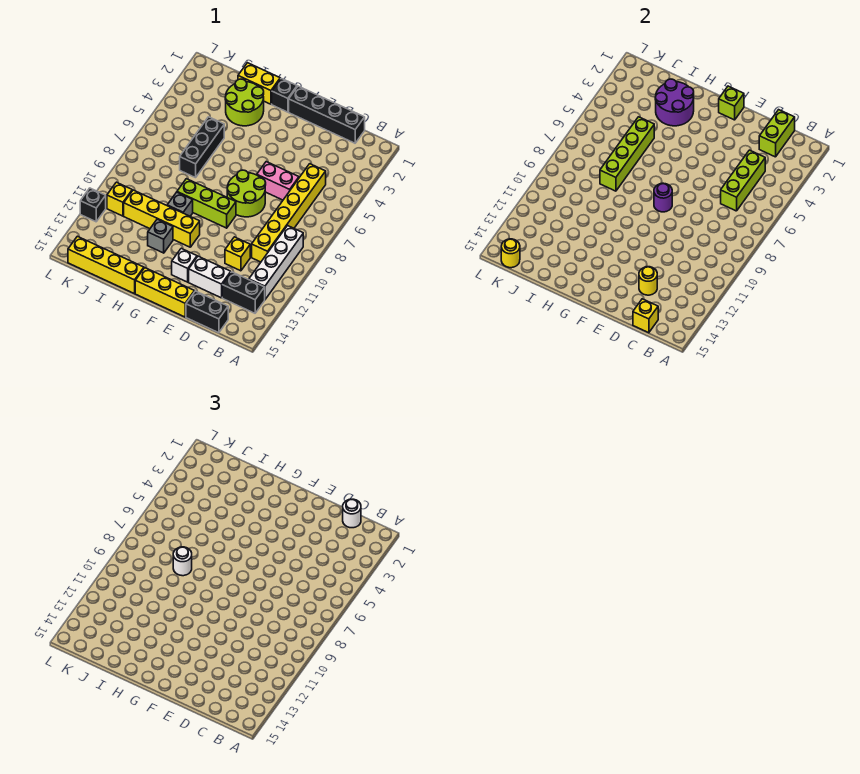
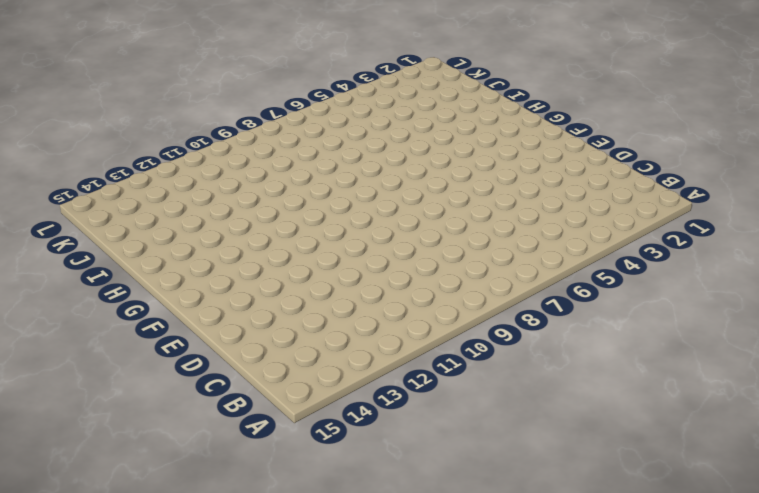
none -> white brick B9:B12 level 1
none -> black brick B13:C13 level 1
none -> black brick C1:F1 level 1
none -> yellow brick C5:C10 level 1

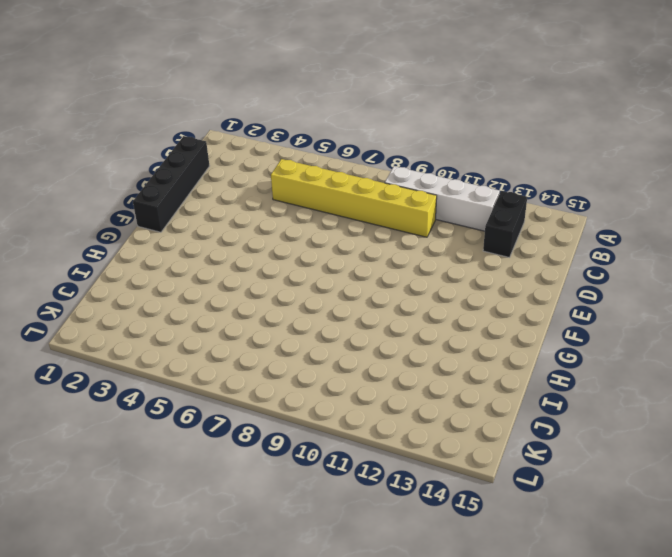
none -> black brick C15:D15 level 1
none -> pink brick D6:E6 level 1
none -> yellow brick D11 level 1
none -> white brick D13:E13 level 1

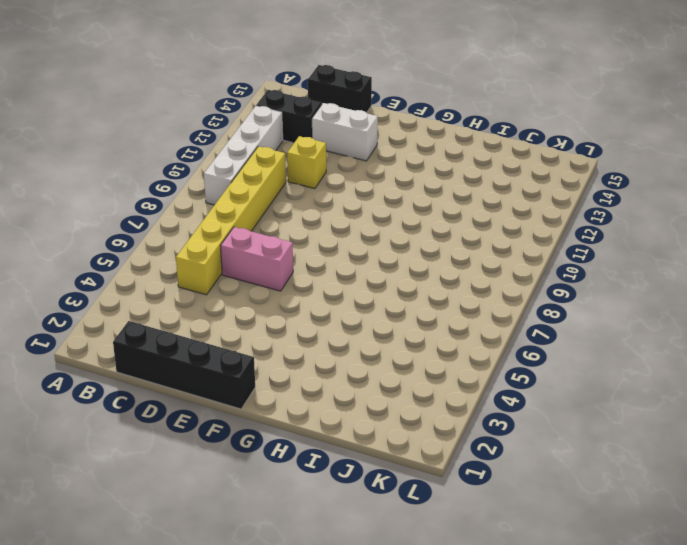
none -> lime round brick E7:F8 level 1
none -> yellow brick E15:G15 level 1
none -> lime brick F9:H9 level 1
none -> white brick F13 level 1

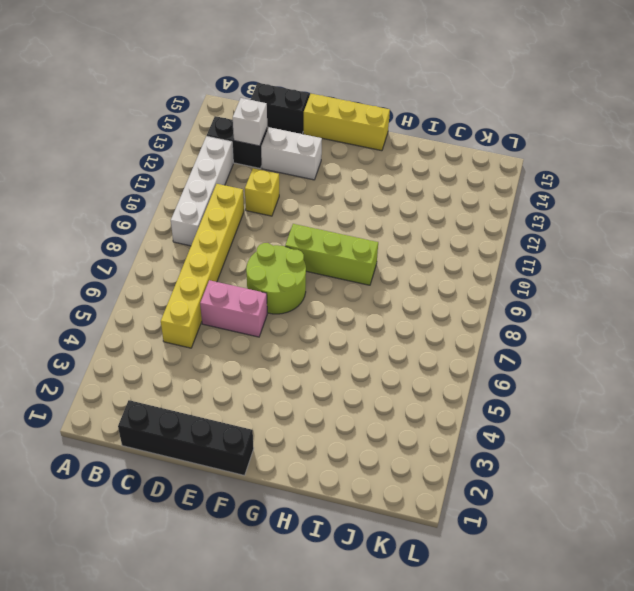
white brick C13 level 2 -> white brick F13 level 1
none -> black brick G1 level 1
none -> yellow brick G11:J11 level 1
none -> yellow brick H1:I1 level 1
none -> lime round brick H2:I3 level 1

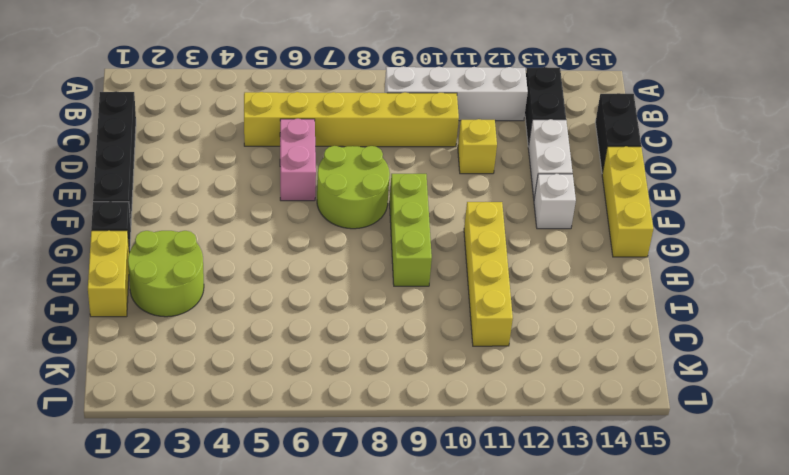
none -> grey brick H10 level 1
none -> grey brick H12 level 1
none -> yellow brick H15:K15 level 1
none -> black brick I5:I7 level 1

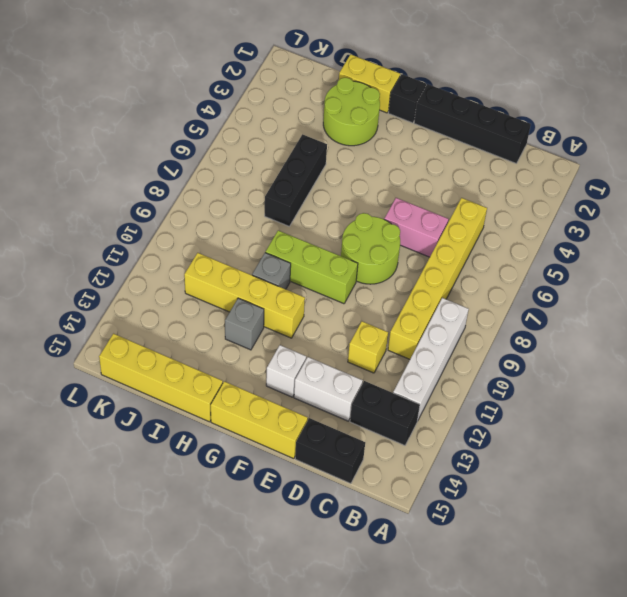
none -> yellow brick K11 level 1
none -> black brick L12 level 1
none -> lime brick C1:C2 level 2
none -> lime brick C4:C6 level 2

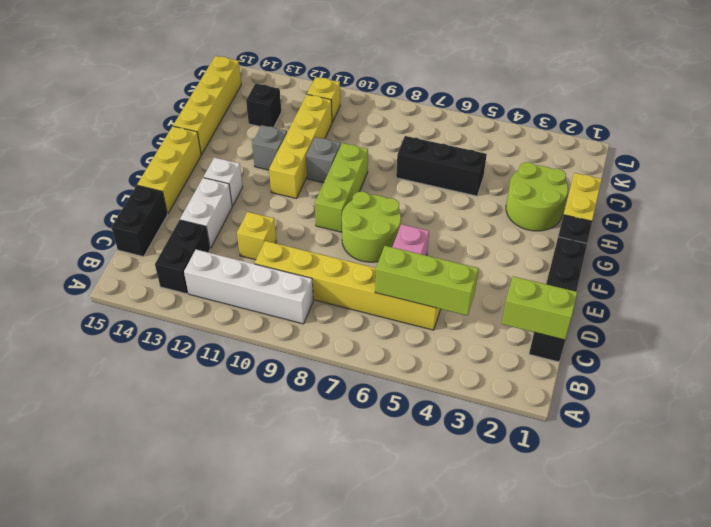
black brick J13 level 1 -> black brick L12 level 1
none -> yellow brick C15 level 2
none -> yellow round brick D13 level 2
none -> lime brick F1 level 2
none -> purple round brick F8 level 2

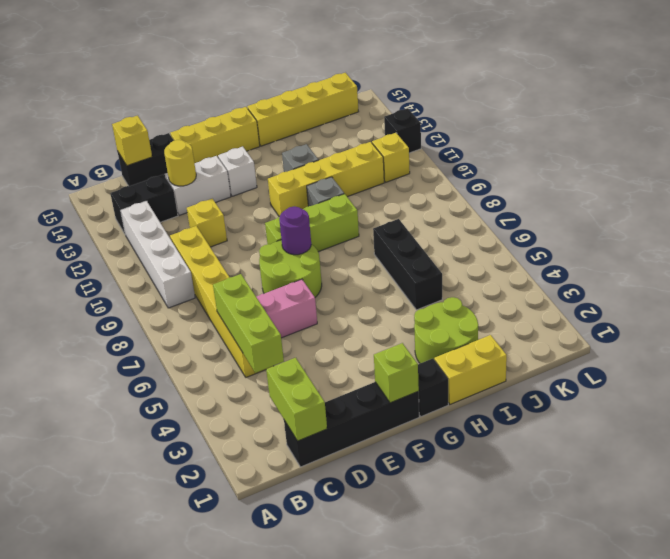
none -> purple round brick H2:I3 level 2
none -> lime brick I5:I8 level 2
none -> yellow round brick K15 level 2
none -> white round brick C1 level 3

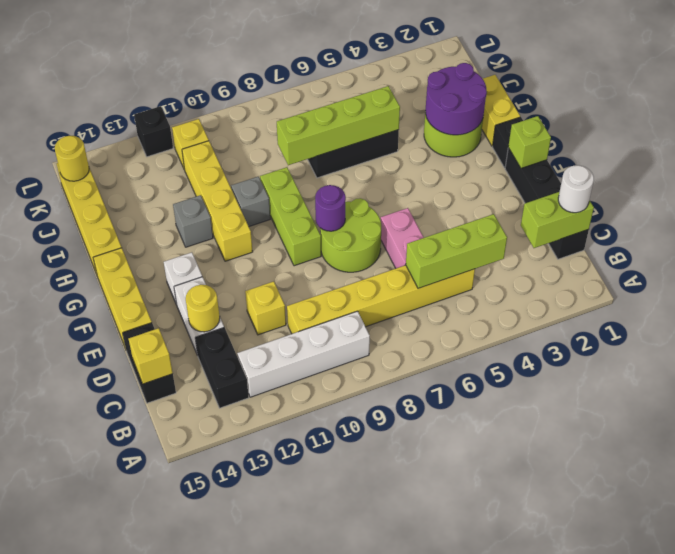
none -> white round brick I8 level 3

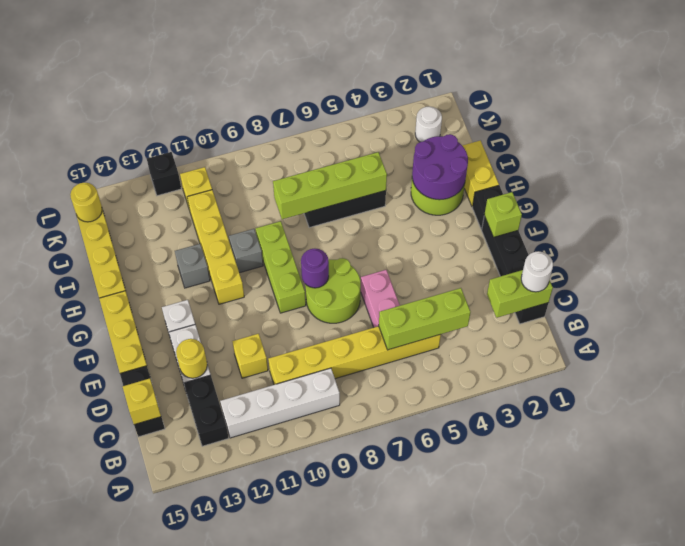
white round brick K2 level 1 -> white round brick I8 level 3

